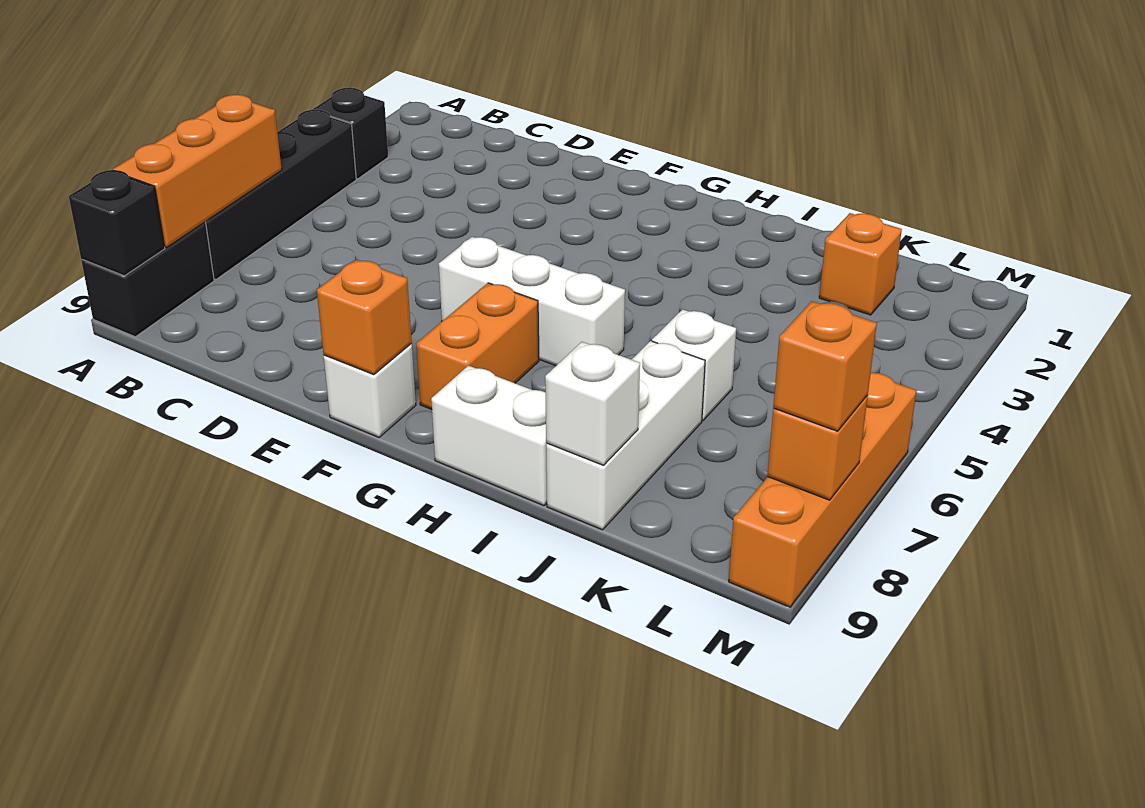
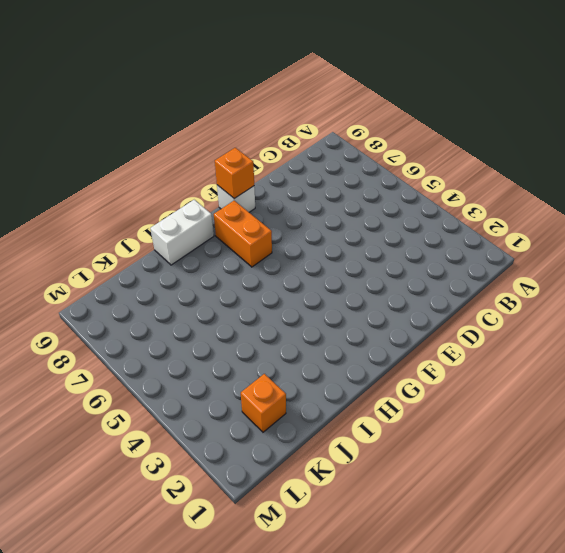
none -> black brick A3 level 1
none -> black brick A4:A7 level 1
none -> black brick A8:A9 level 1

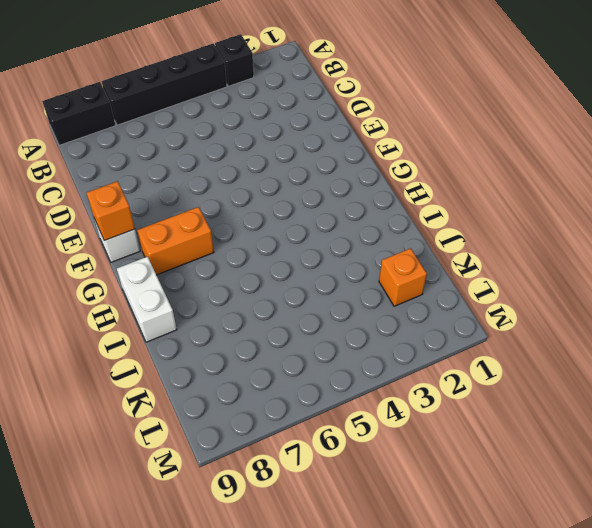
none -> white brick F6:H6 level 1
none -> white brick J6 level 1
none -> white brick J7:J9 level 1

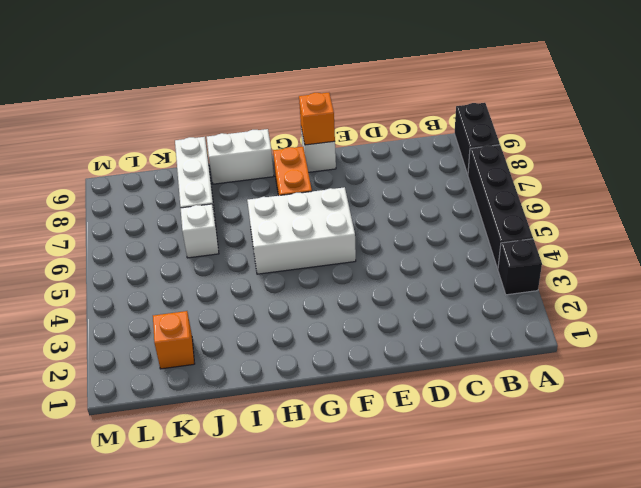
white brick F5:H6 level 1 -> white brick F6:H6 level 1
none -> orange brick M6:M9 level 1
none -> orange brick A6:A8 level 2
none -> black brick A9 level 2

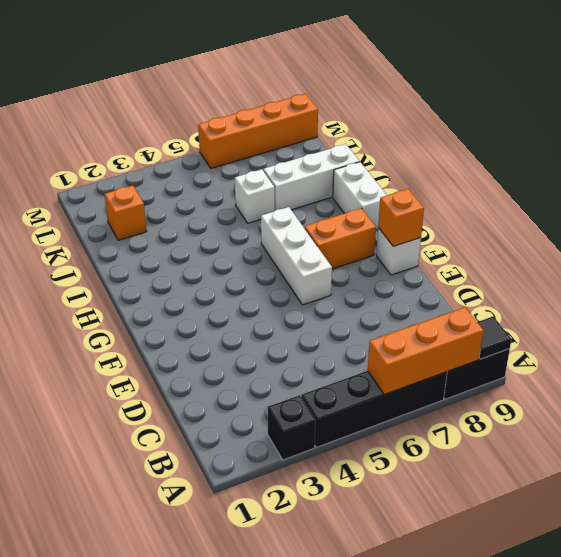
black tile A9 level 2 -> black brick A9 level 2
none -> white brick J9 level 2
none -> orange brick M8 level 2
none -> orange brick M8 level 3

